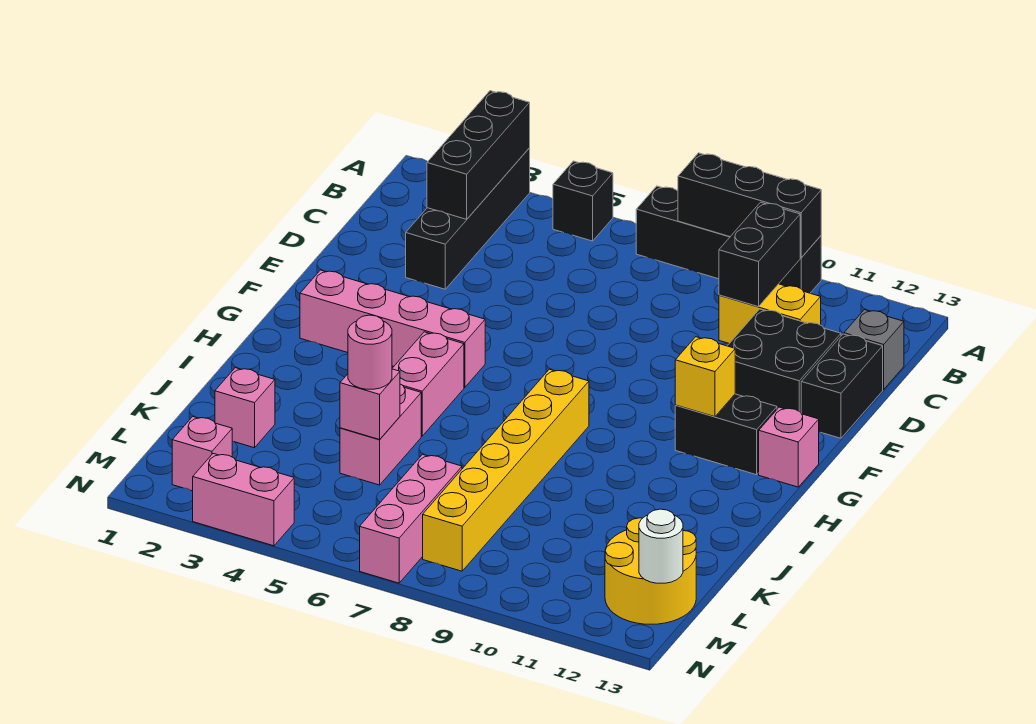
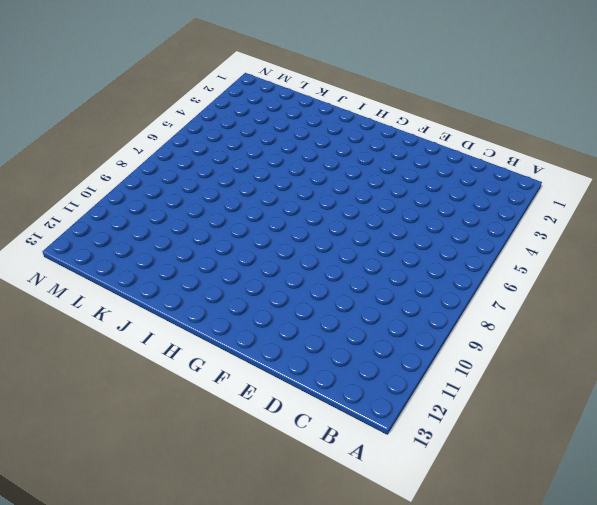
none -> black brick A3:D3 level 1
none -> black brick A5 level 1
none -> black brick A7:A10 level 1

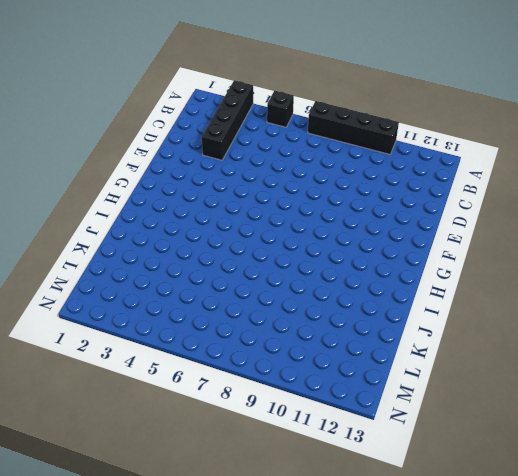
none -> yellow brick C10:C11 level 1
none -> grey brick C13 level 1
none -> black brick D11:E12 level 1

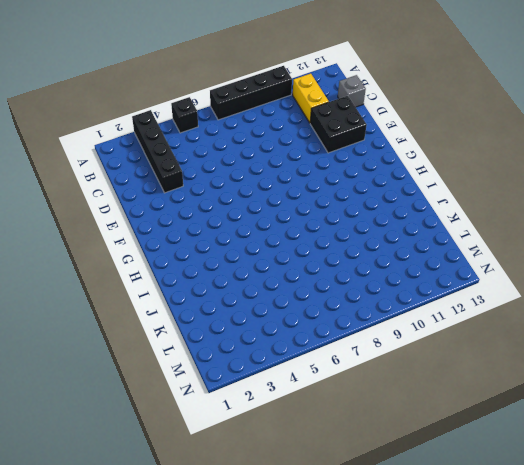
yellow brick B11:C11 level 1 -> yellow brick C10:C11 level 1
none -> black brick D13:E13 level 1
none -> pink brick G2:G5 level 1
none -> black brick G11:G12 level 1

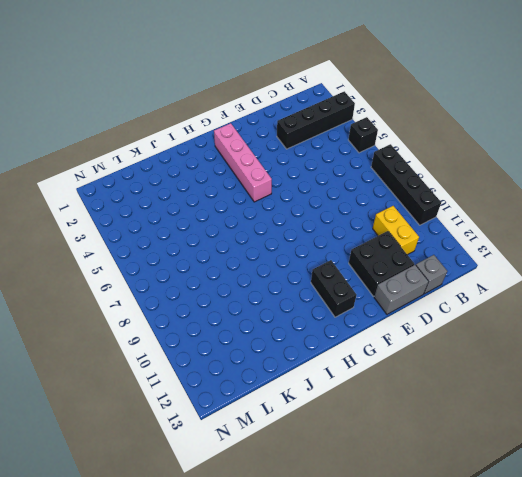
grey brick D13:E13 level 1 -> black brick D13:E13 level 1
none -> pink brick G13 level 1
none -> pink brick H5:I5 level 1
none -> yellow brick H8:M8 level 1

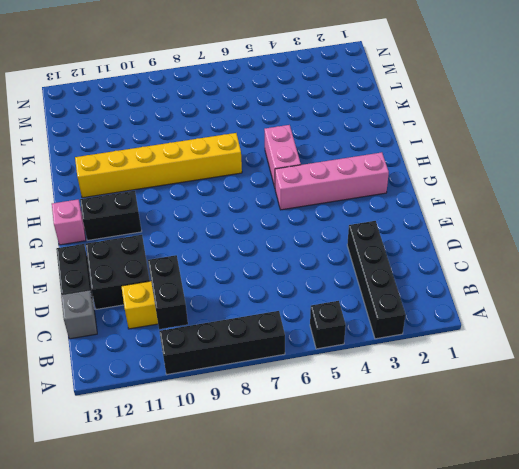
yellow brick I7:I12 level 1 -> yellow brick H8:M8 level 1
none -> pink brick J5:K5 level 1
none -> pink brick K2 level 1
none -> pink brick L7:N7 level 1

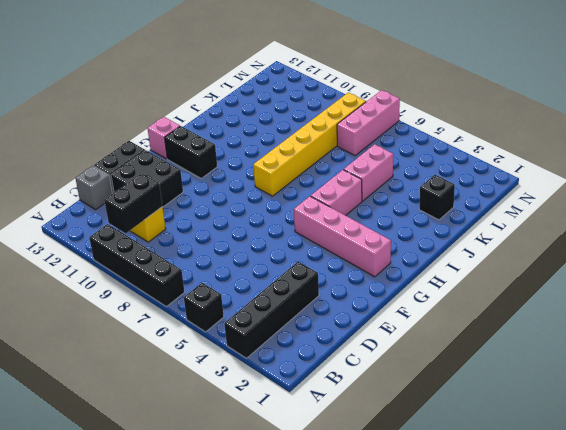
black brick K2 level 1 -> pink brick K2 level 1
none -> yellow round brick L12:M13 level 1
none -> pink brick M2 level 1
none -> pink brick N3:N4 level 1

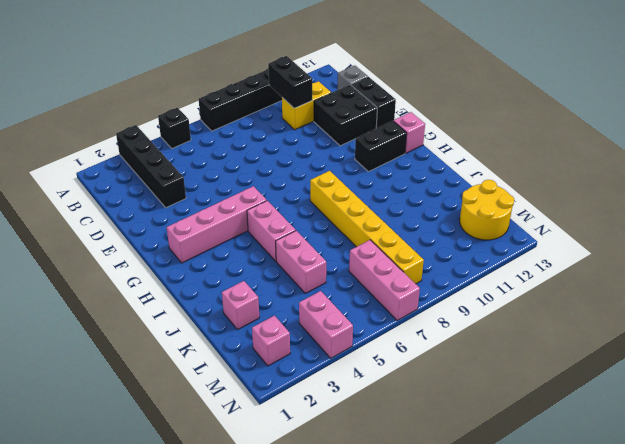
pink brick M4:N4 level 1 -> pink brick N3:N4 level 1
none -> black brick A3:C3 level 2
none -> black brick A8:A10 level 2
none -> yellow brick G11 level 2

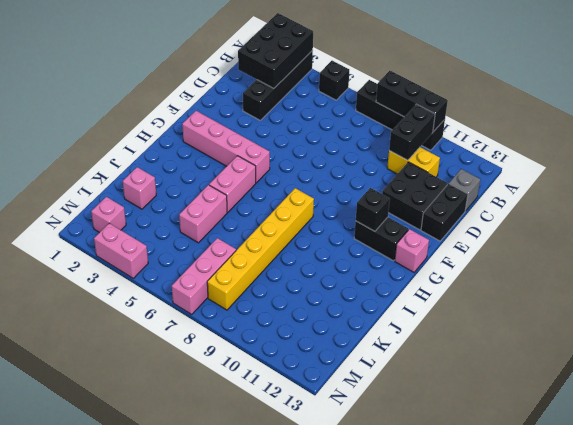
black brick A2:C3 level 2 -> black brick A3:C3 level 2
black brick G11 level 2 -> yellow brick G11 level 2
none -> yellow round brick L12:M13 level 1
none -> pink brick K5 level 2
none -> white round brick M13 level 2

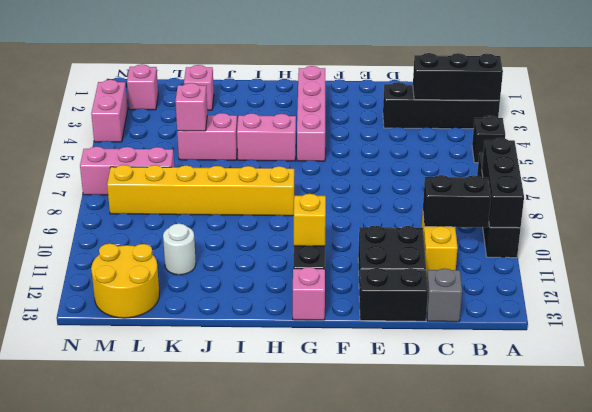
white round brick K11 level 1 -> white round brick M13 level 2
none -> pink round brick K5 level 3

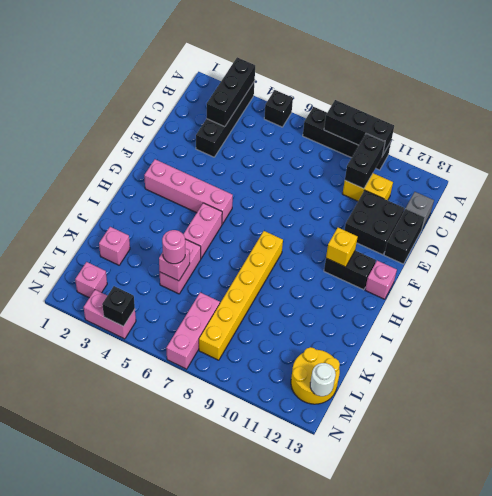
black brick N4 level 2 -> none

